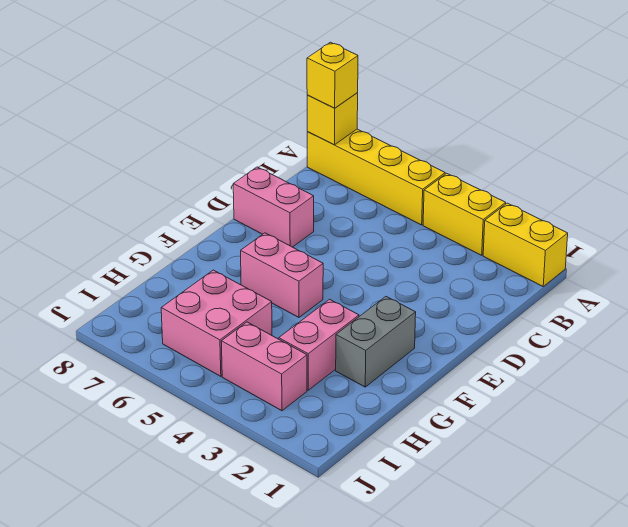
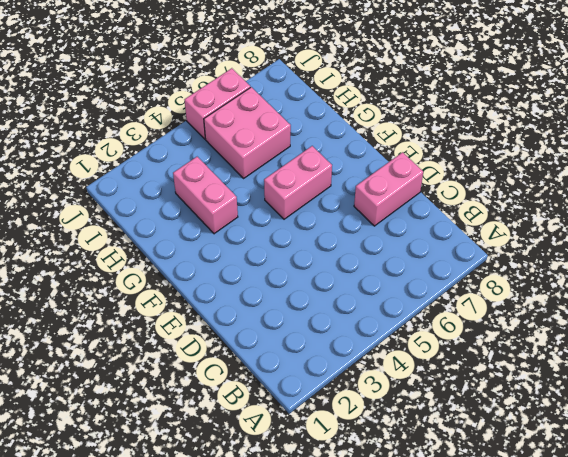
pink brick J5:J6 level 1 -> pink brick I3:I4 level 1
none -> yellow brick A1:A2 level 1
none -> yellow brick A3:A4 level 1

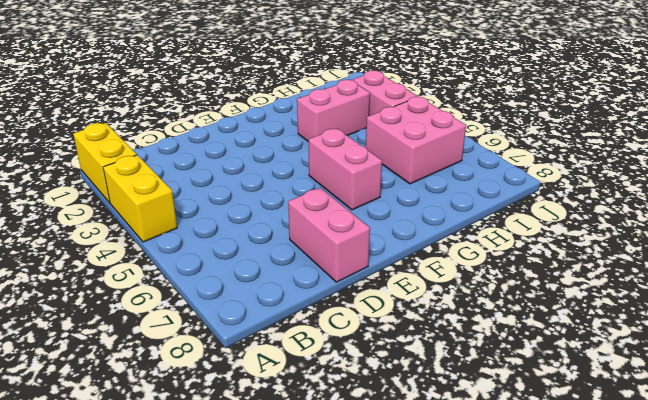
none -> yellow brick A5:A8 level 1
none -> grey brick F2:G2 level 1

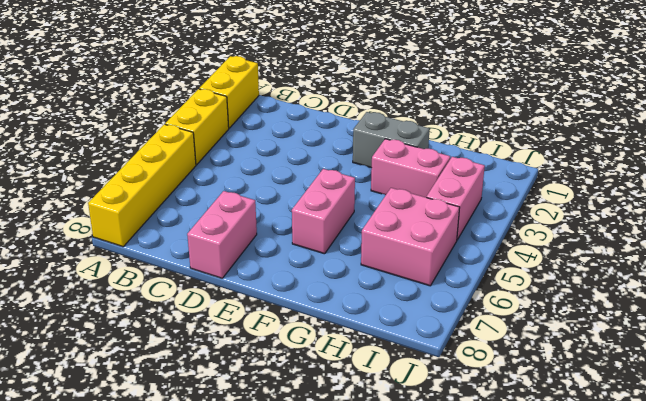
none -> yellow brick A8 level 2
none -> yellow brick A8 level 3

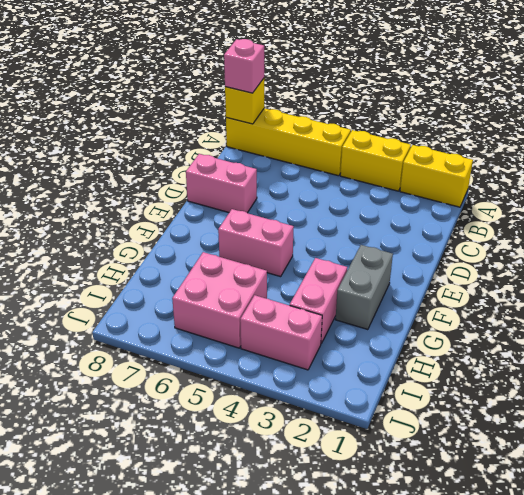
pink brick A8 level 3 -> yellow brick A8 level 3

